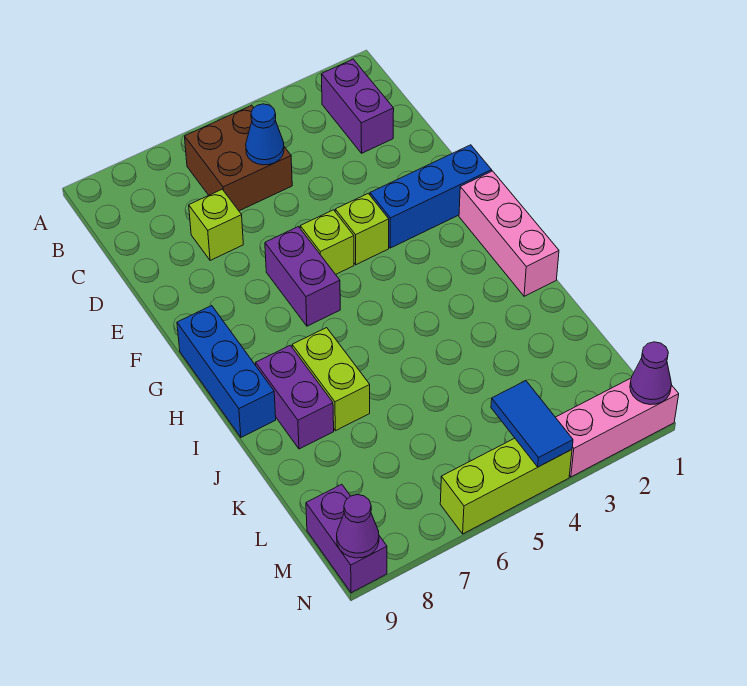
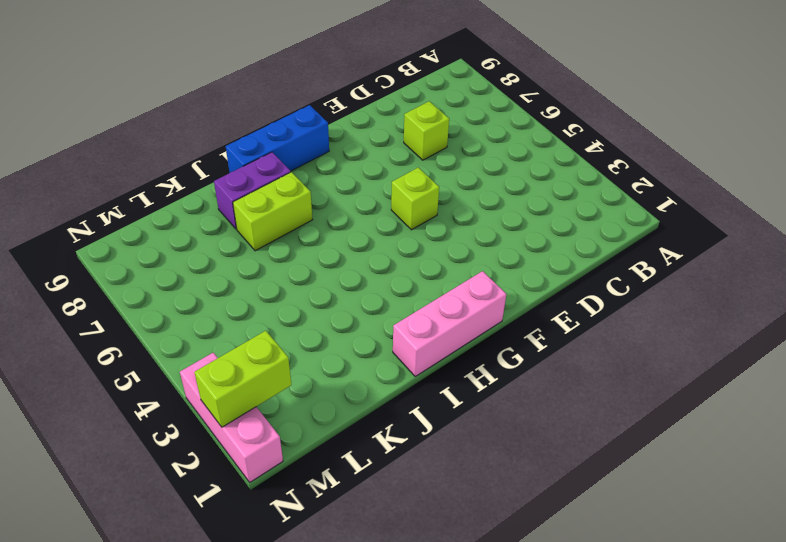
lime brick M2:N2 level 2 -> none
none -> purple brick B2:C2 level 1
none -> brown brick B5:C6 level 1
none -> blue brick F1:F3 level 1

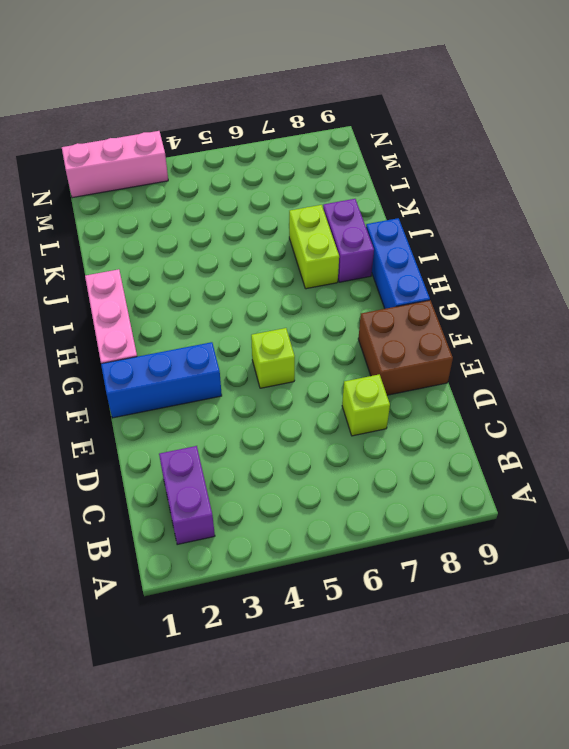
brown brick E8:F9 level 1 -> brown brick B5:C6 level 1
none -> lime brick F4 level 1
none -> purple brick F6:G6 level 1
none -> purple brick M9:N9 level 1

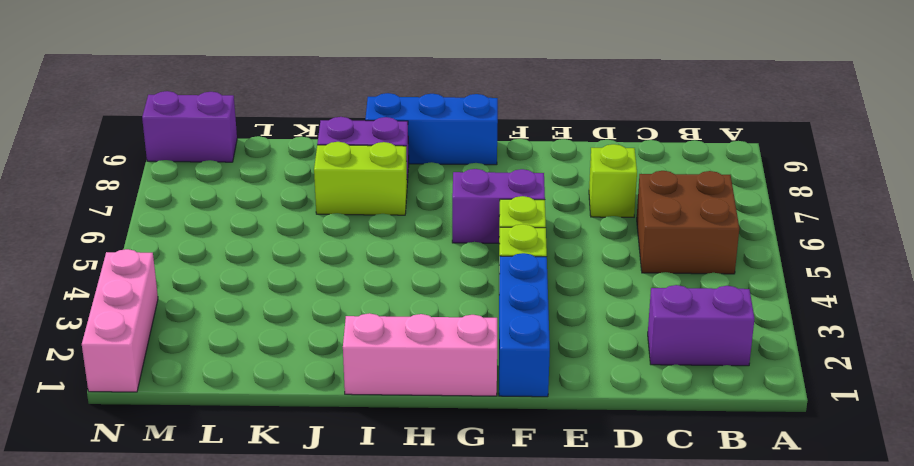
none -> lime brick N4:N6 level 1
none -> blue cone C5 level 2
none -> blue tile M4:N4 level 2

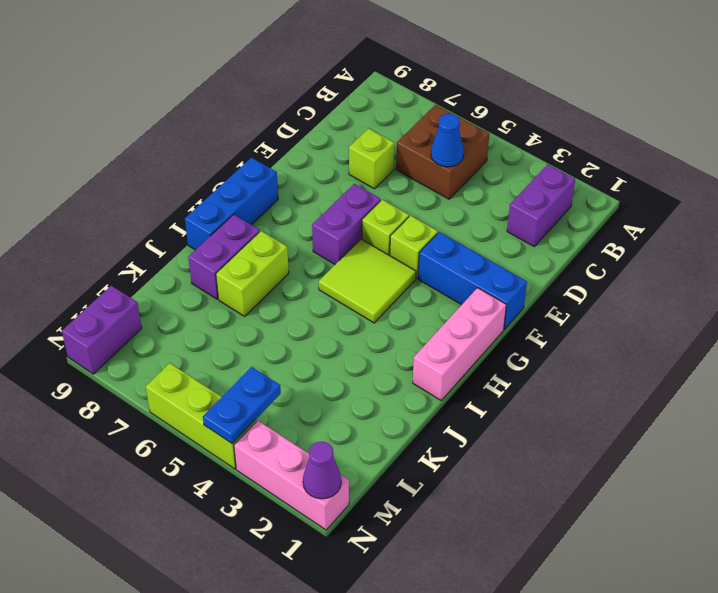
lime tile G4:H5 level 1 -> none
blue plate M4:N4 level 2 -> blue tile M4:N4 level 2
none -> purple cone N9 level 2

